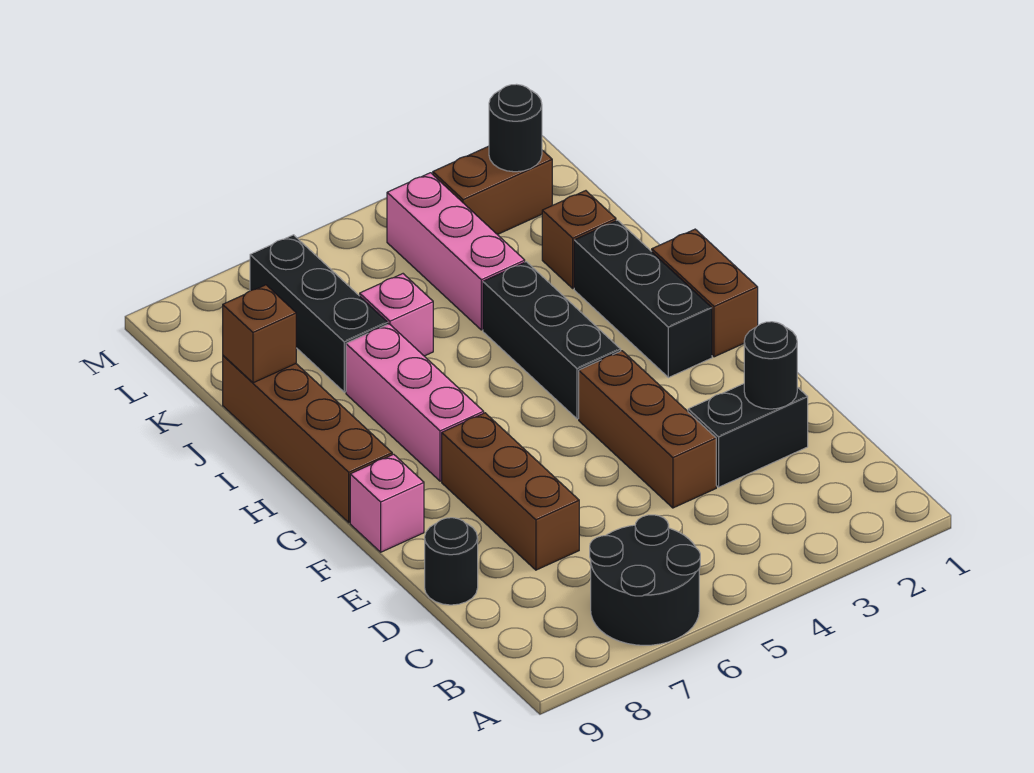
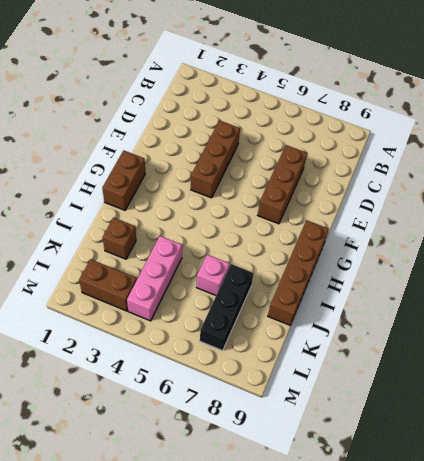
none -> black round brick A6:B7 level 1
none -> black brick D2:D3 level 1
none -> black round brick D9 level 1

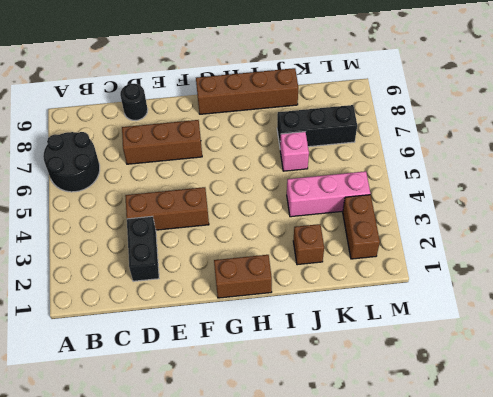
none -> pink brick F9 level 1
none -> black brick G2:I2 level 1
none -> black brick G4:I4 level 1

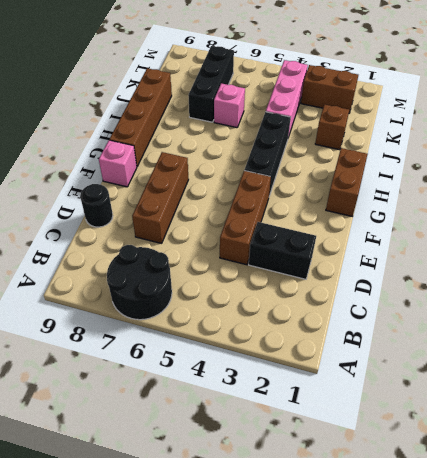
none -> black brick G2:I2 level 1
none -> pink brick G7:I7 level 1
none -> black round brick D2 level 2

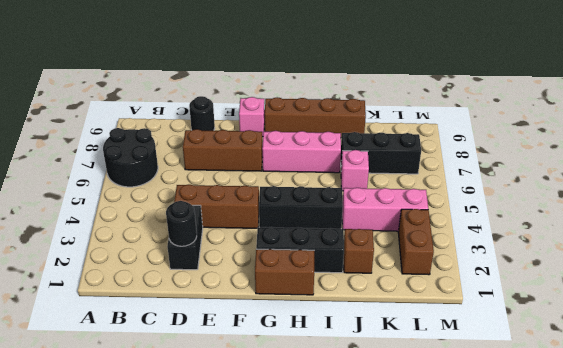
none -> brown brick J9 level 2
none -> black round brick L2 level 2

